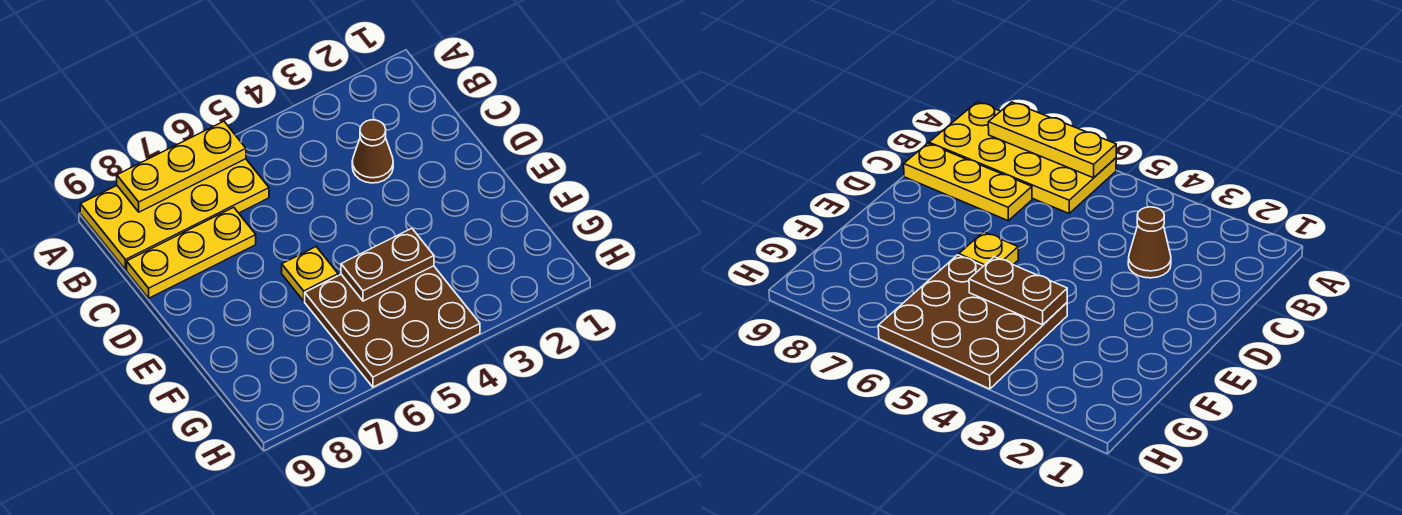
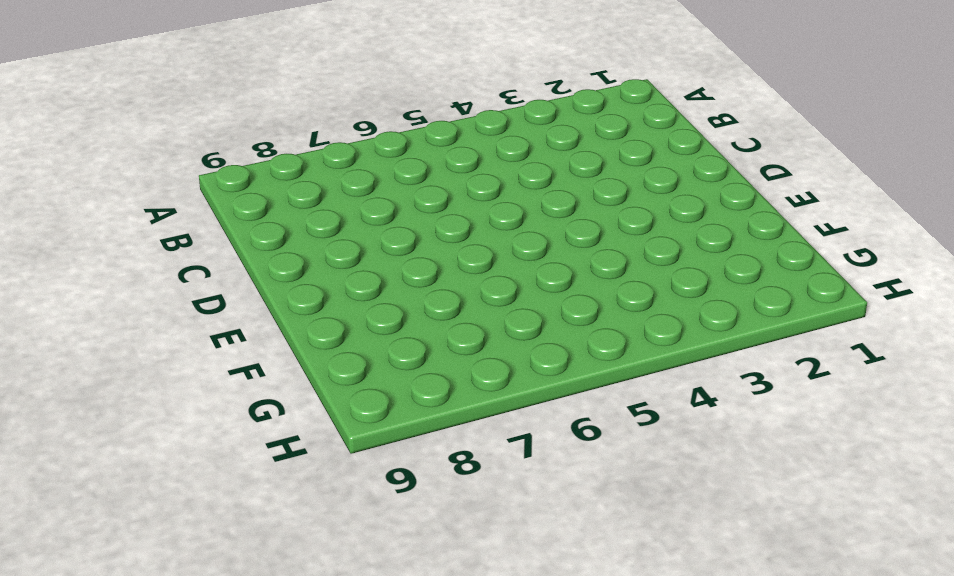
none -> yellow plate A6:B9 level 1
none -> brown cone C3 level 1

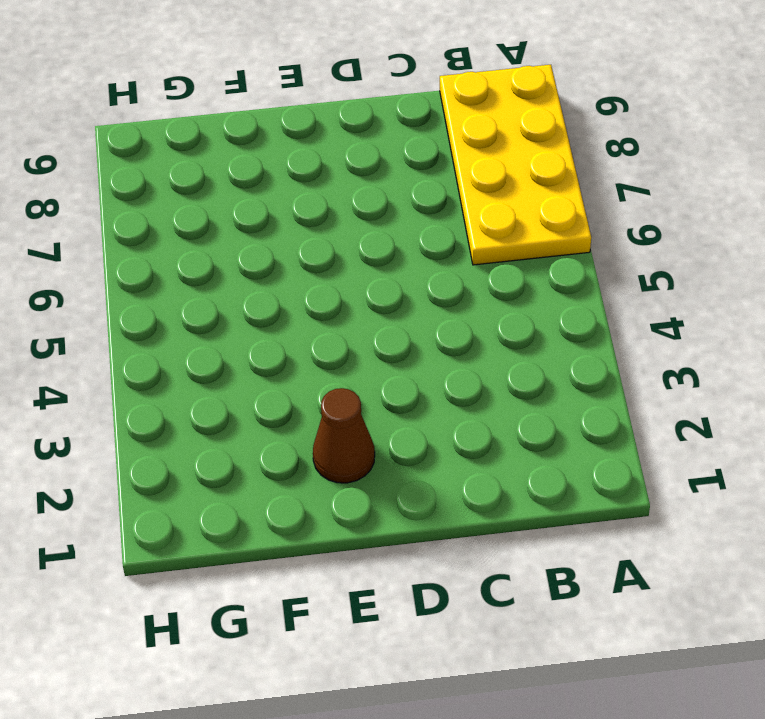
brown cone E2 level 1 -> brown cone C3 level 1
none -> yellow plate C7:C9 level 1
none -> yellow plate E6 level 1

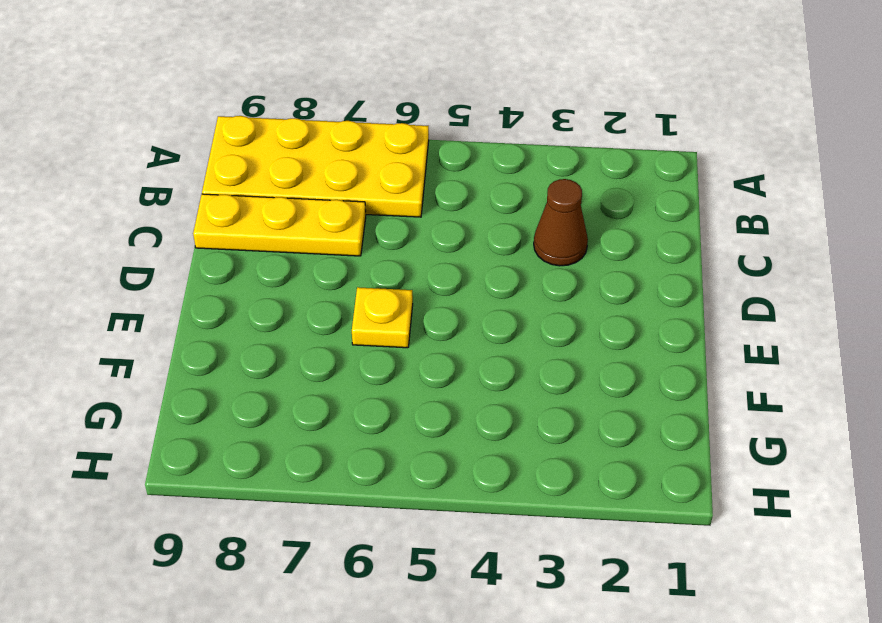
none -> brown plate F4:H6 level 1
none -> yellow plate A6:A8 level 2

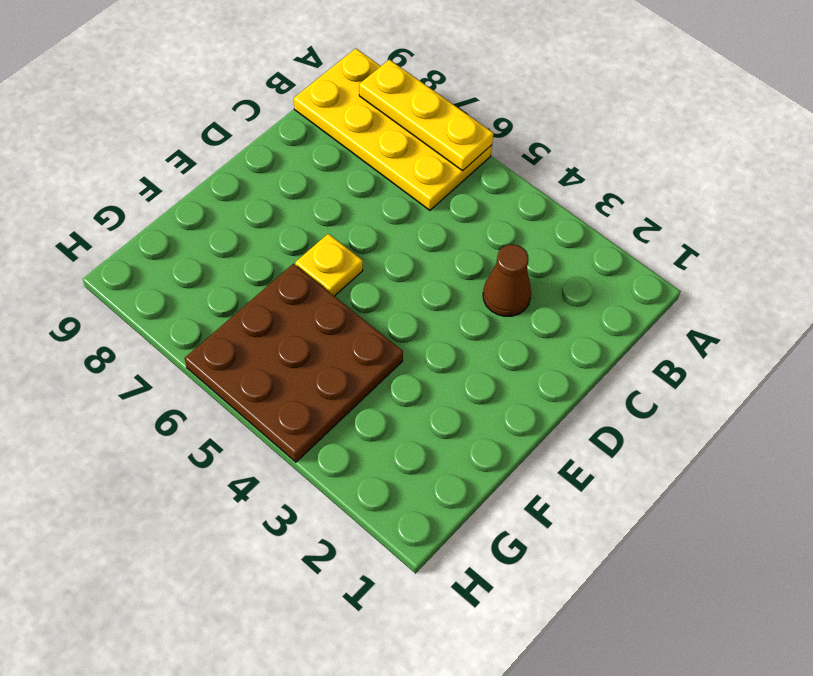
none -> yellow plate C7:C9 level 1
none -> brown plate F4:F5 level 2

